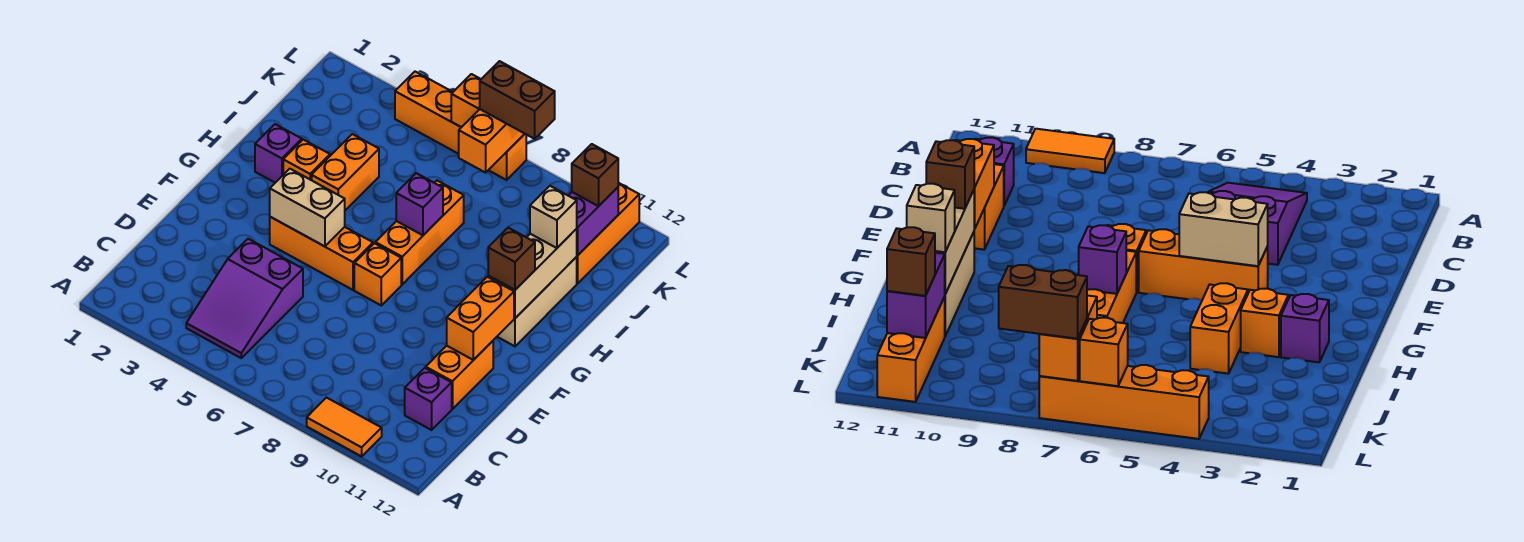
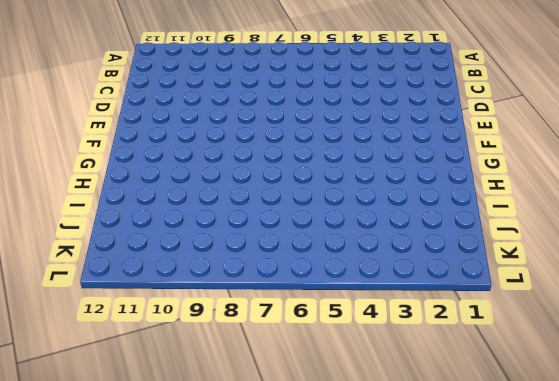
none -> orange tile A9:A10 level 1
none -> purple slope B4:D5 level 1 top D
none -> purple brick C11 level 1

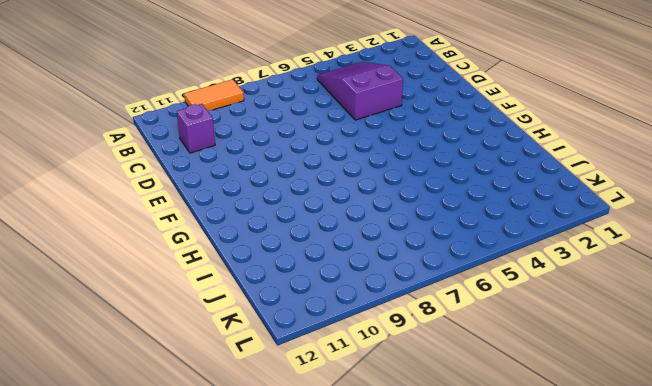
none -> orange brick D11:E11 level 1
none -> orange brick F4:F6 level 1
none -> orange brick F7 level 1

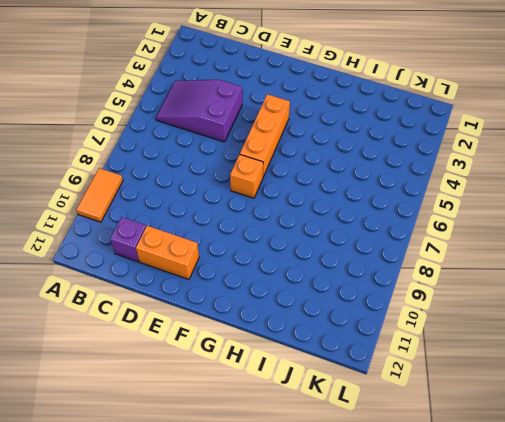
none -> orange brick G7:I7 level 1
none -> tan brick G11:I11 level 1
none -> purple brick H2 level 1

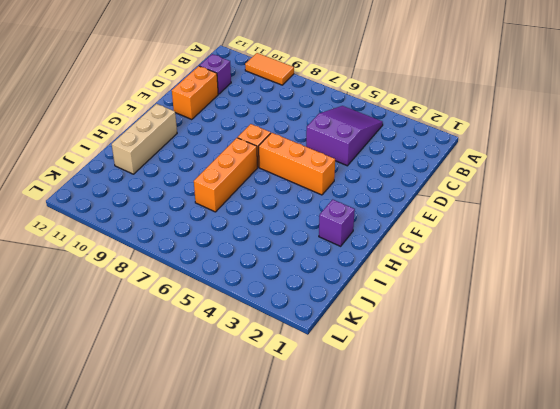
none -> orange brick H3 level 1
none -> orange brick H4:I4 level 1
none -> orange brick J11:L11 level 1

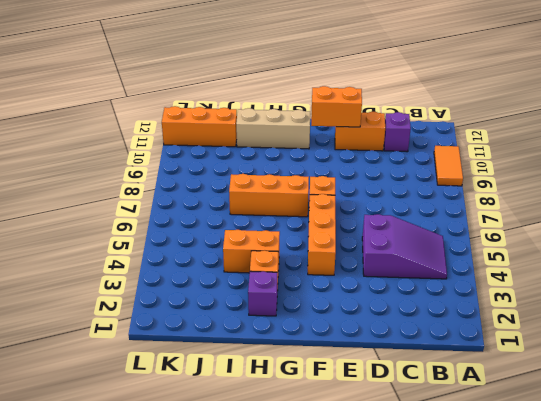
none -> orange brick L4:L7 level 1
none -> tan brick F4:F5 level 2
none -> tan brick G11:I11 level 2

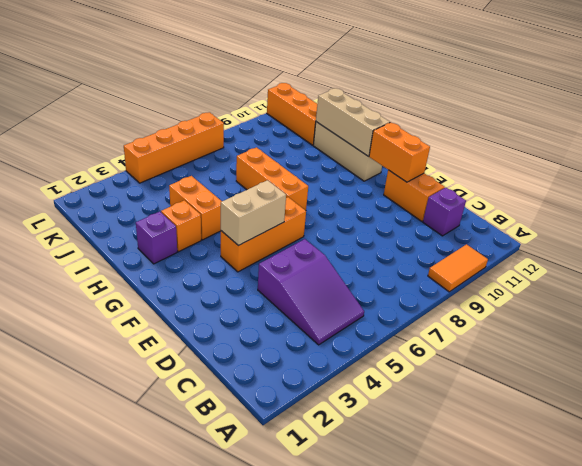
none -> orange brick F7 level 1
none -> purple brick H7 level 2
none -> purple brick J11:K11 level 2

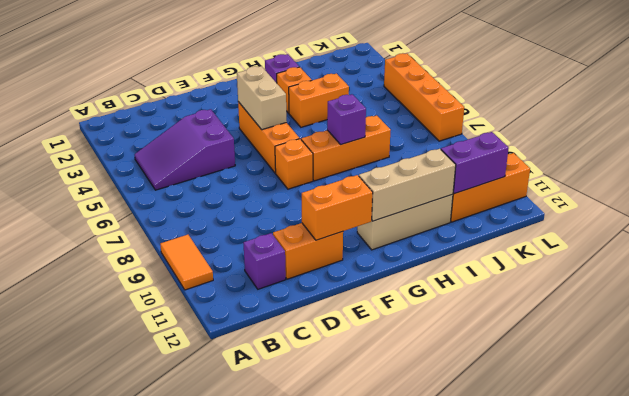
none -> orange brick K7:L7 level 2
none -> orange brick L6 level 2
none -> brown brick G11 level 3

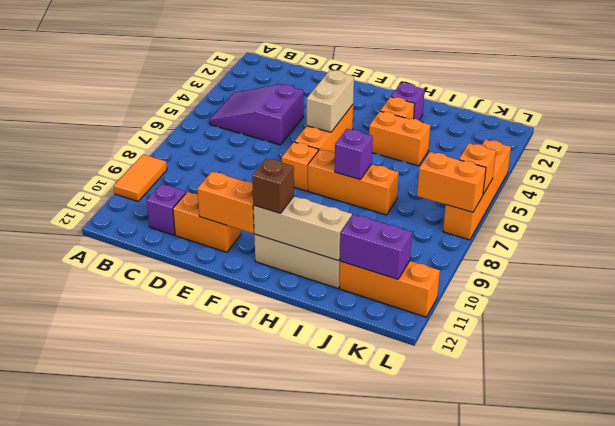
none -> tan brick I11 level 3
none -> brown brick K11 level 3
none -> brown brick L7:L8 level 3

